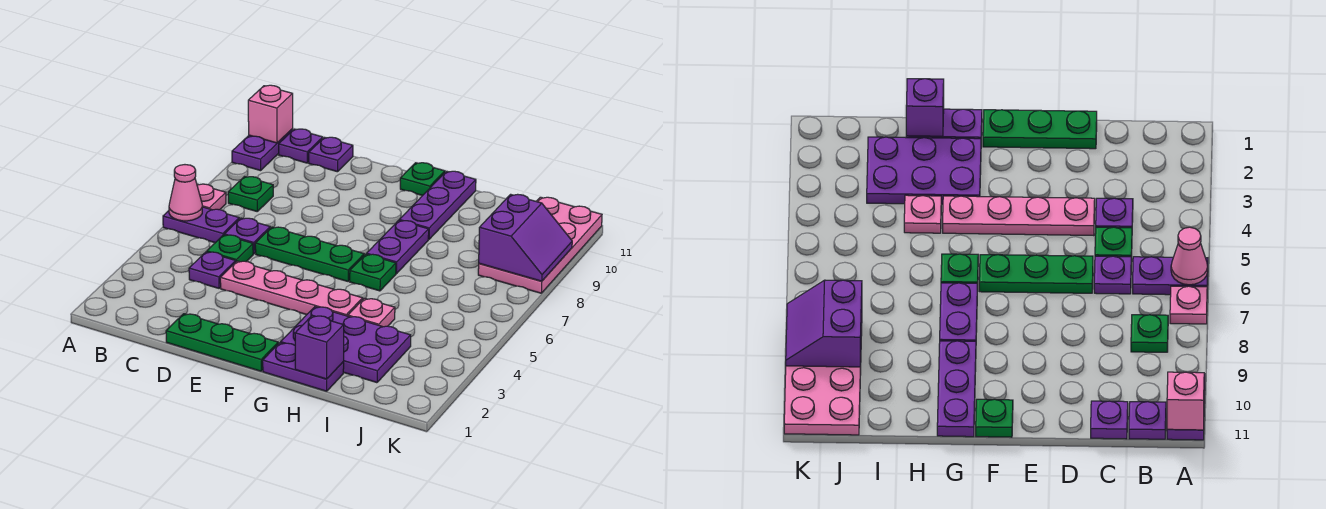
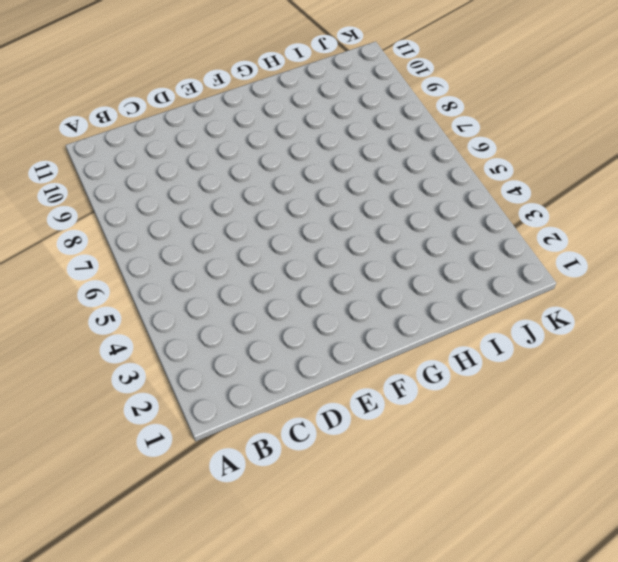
none -> purple plate A6:B6 level 1
none -> pink plate A7 level 1
none -> purple plate A10:A11 level 1

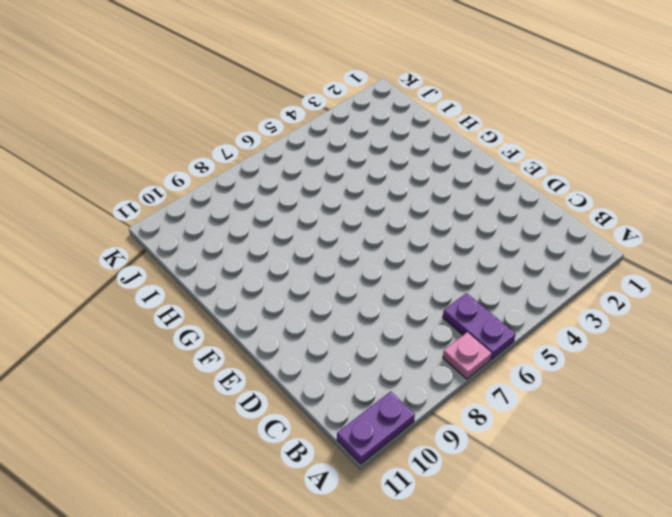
none -> green plate B8 level 1
none -> purple plate B11 level 1
none -> purple plate C4 level 1

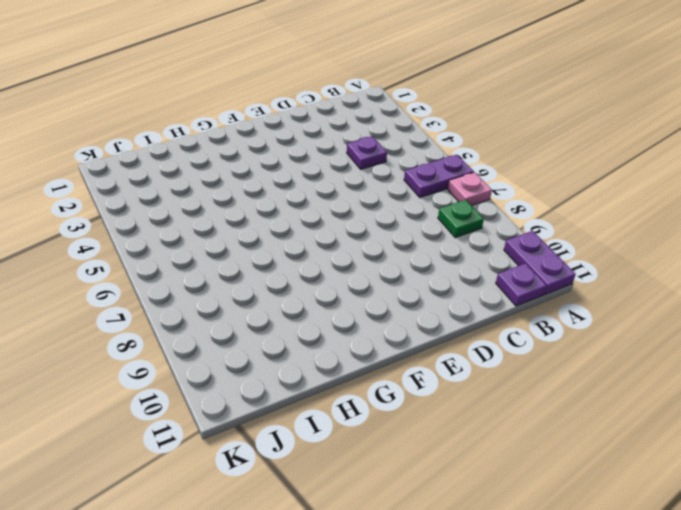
none -> green plate C5 level 1
none -> purple plate C6 level 1
none -> purple plate C11 level 1

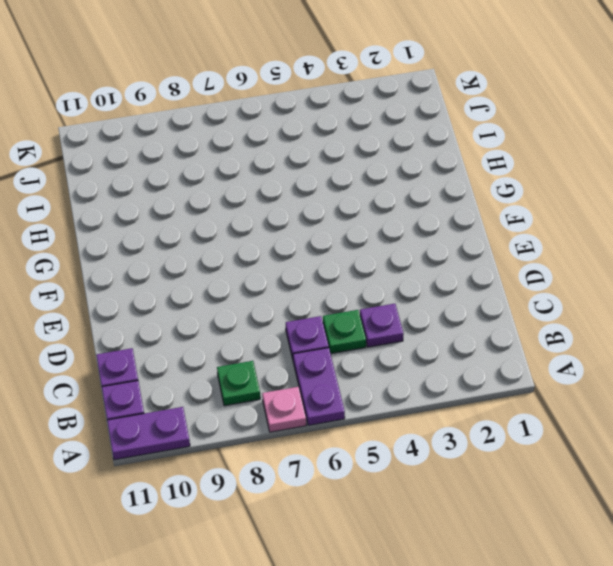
none -> green plate D1:F1 level 1
none -> pink plate D4:G4 level 1
none -> green plate D6:F6 level 1

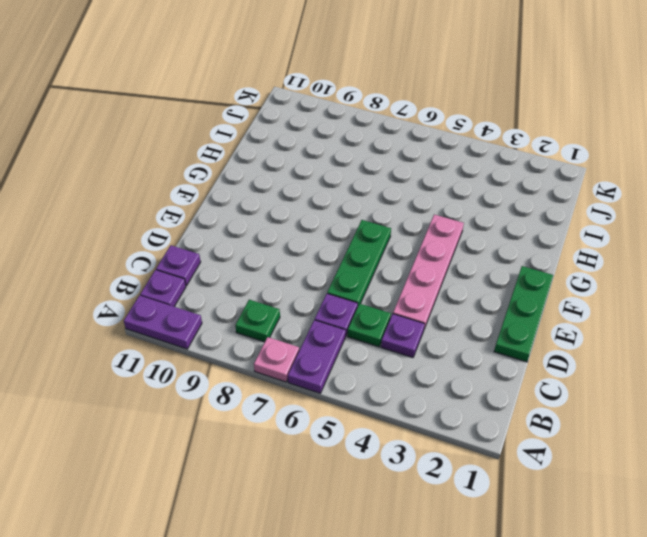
none -> green plate F11 level 1
none -> purple plate G1:H1 level 1
none -> purple plate G2:I3 level 1

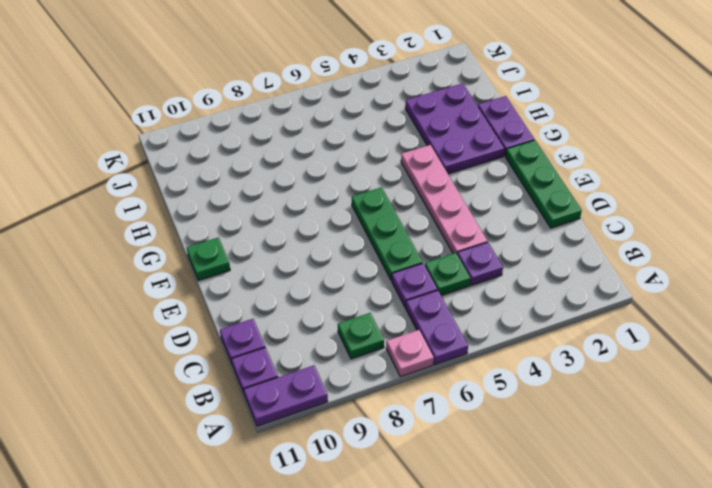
none -> green plate G6 level 1
none -> purple plate G7:G8 level 1
none -> purple plate G9:G11 level 1

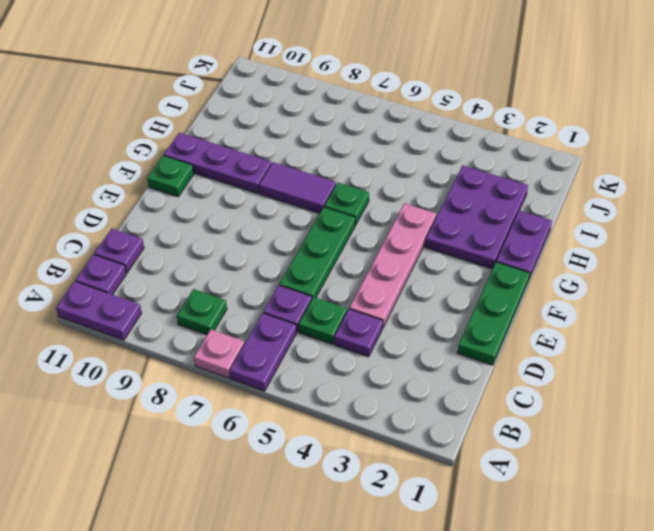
purple tile G7:G8 level 1 -> purple plate G7:G8 level 1
none -> pink plate H4 level 1
none -> pink plate J8:K11 level 1
none -> pink cone A6 level 2

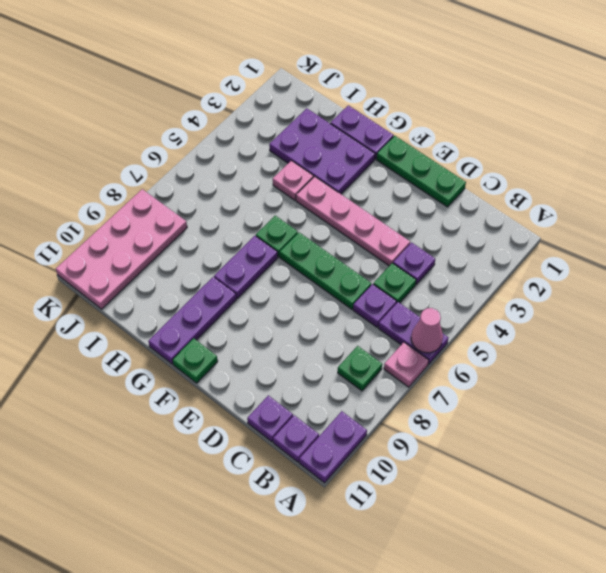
none -> pink brick A11 level 2
none -> purple brick H1 level 2
none -> purple slope J8:K9 level 2 top J

